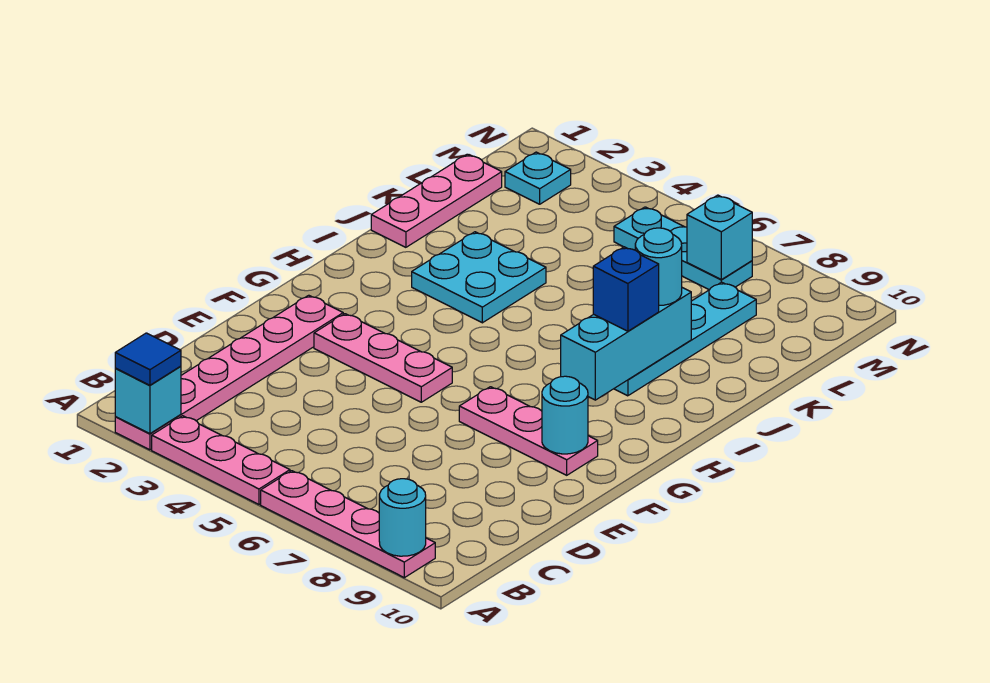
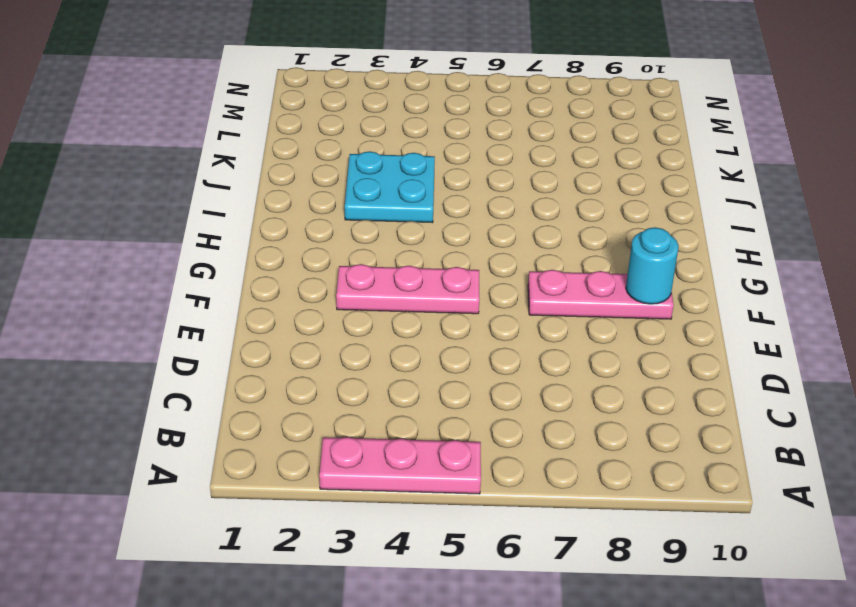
none -> pink plate A2:F2 level 1
none -> pink plate A6:A9 level 1
none -> cyan plate I8:L8 level 1

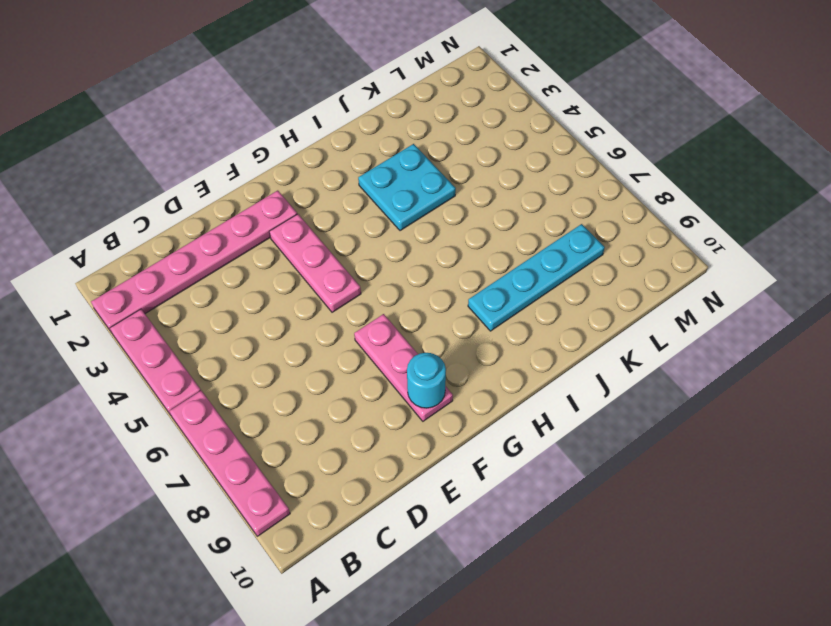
none -> pink plate J1:L1 level 1
none -> cyan plate M2 level 1
none -> cyan plate M5:M7 level 1

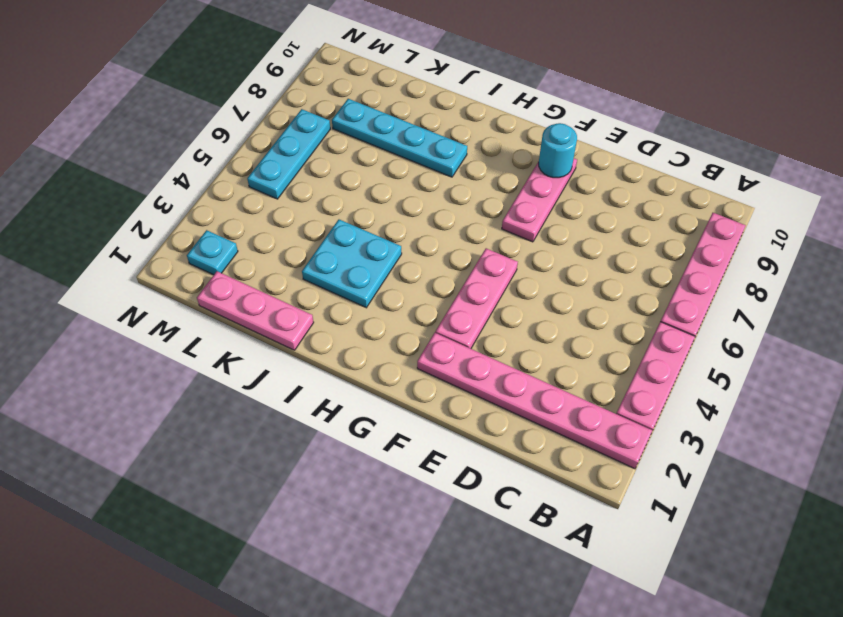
none -> cyan brick A2 level 2
none -> cyan round brick A9 level 2
none -> cyan brick H8:J8 level 2

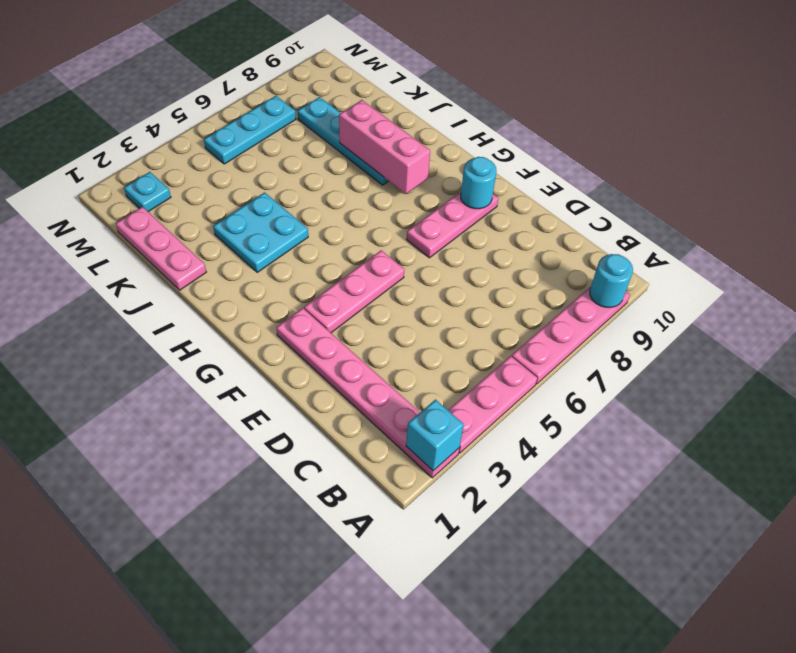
pink brick H8:J8 level 2 -> cyan brick H8:J8 level 2
none -> cyan brick M7 level 2
none -> blue tile A2 level 3
none -> blue brick I8 level 3

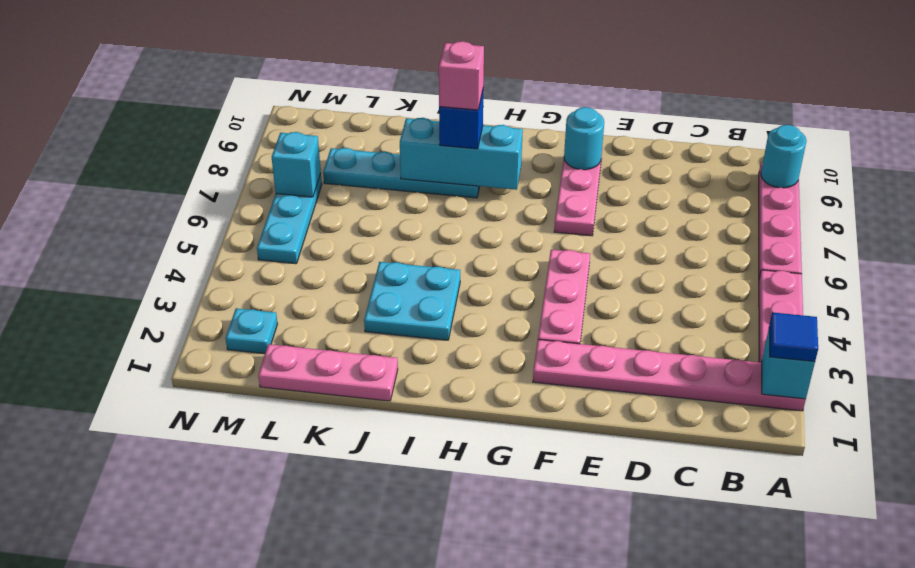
pink brick I8 level 4 -> none
none -> cyan round brick J8 level 3

